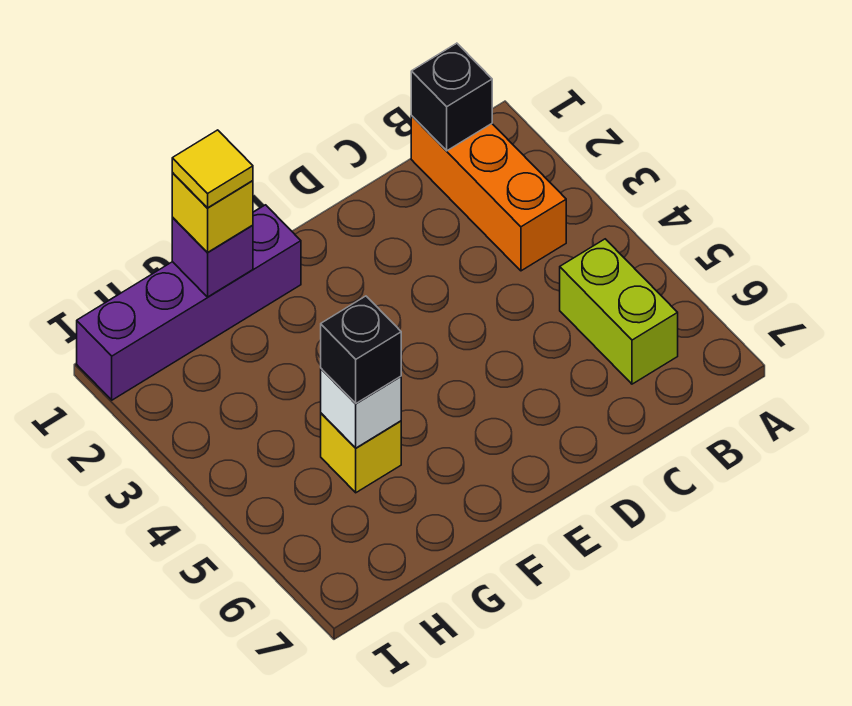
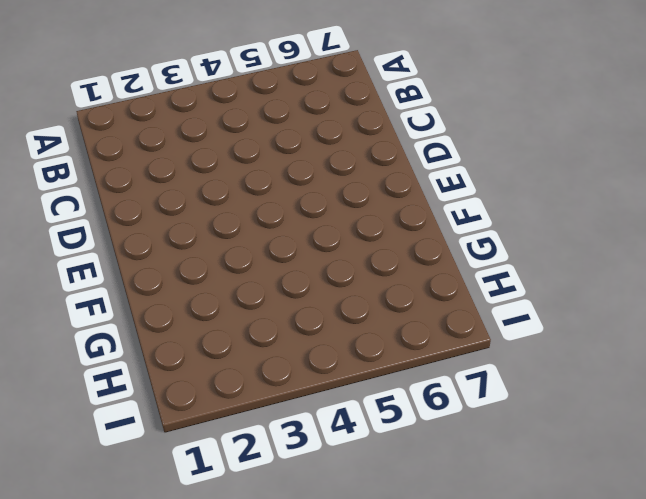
none -> orange brick B1:B3 level 1
none -> lime brick B5:B6 level 1

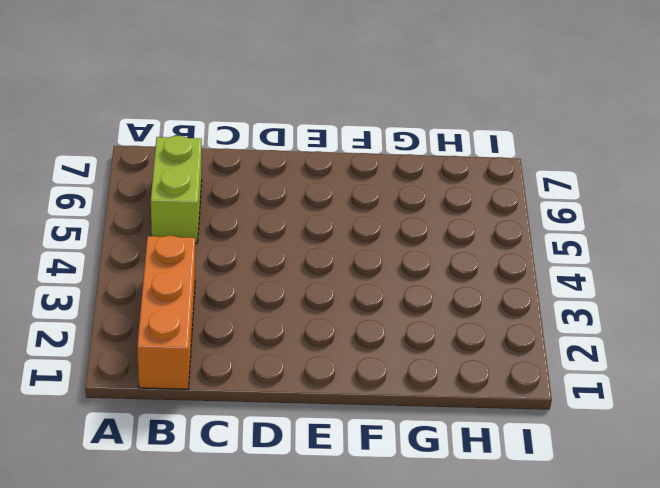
none -> purple brick F1:I1 level 1
none -> yellow brick G5 level 1

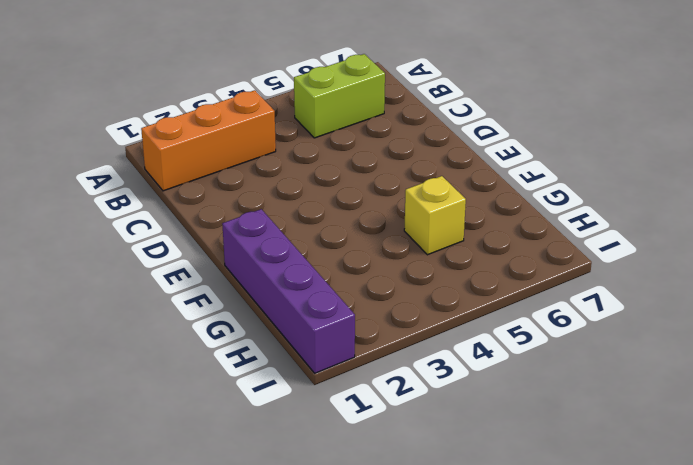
none -> black brick B1 level 2
none -> purple brick G1 level 2

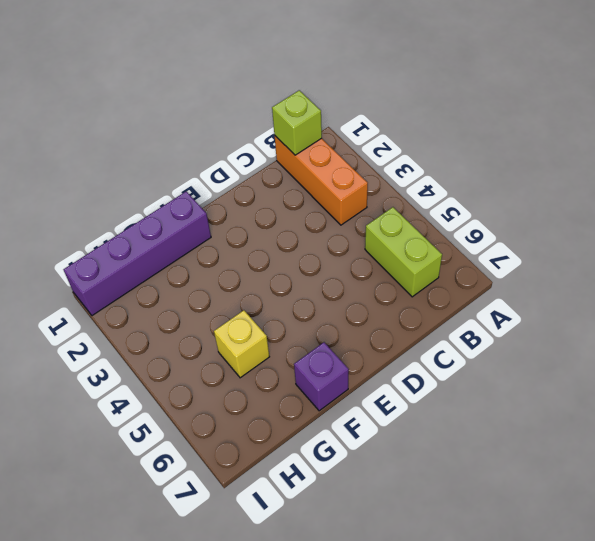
lime brick B1 level 2 -> black brick B1 level 2
purple brick F7 level 1 -> purple brick G1 level 2
none -> white brick G5 level 2
none -> yellow brick G1 level 3

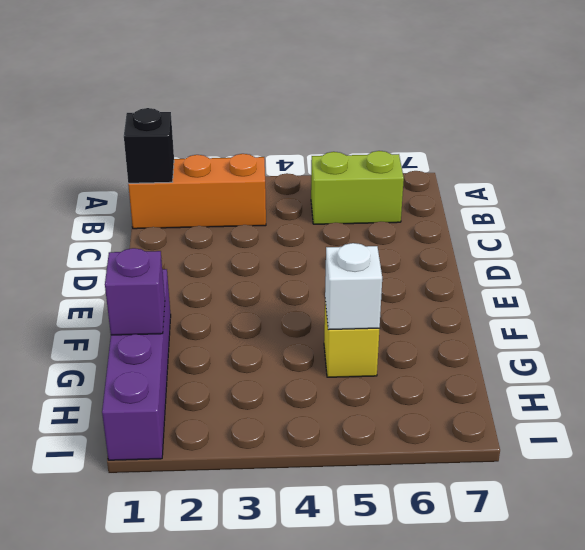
none -> yellow brick G1 level 3
none -> black brick G5 level 3

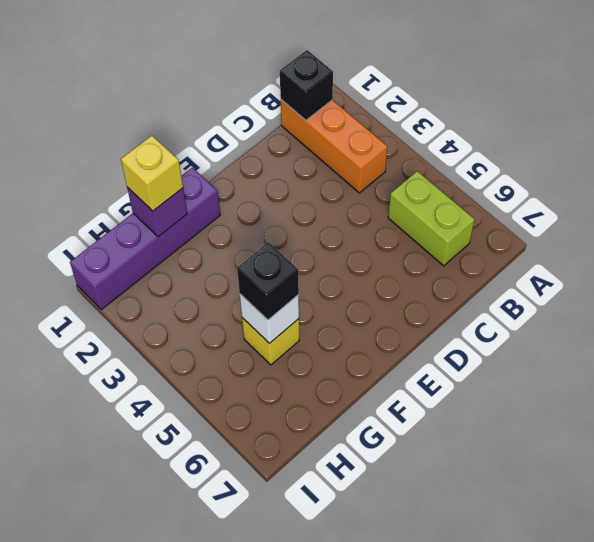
none -> yellow tile G1 level 4

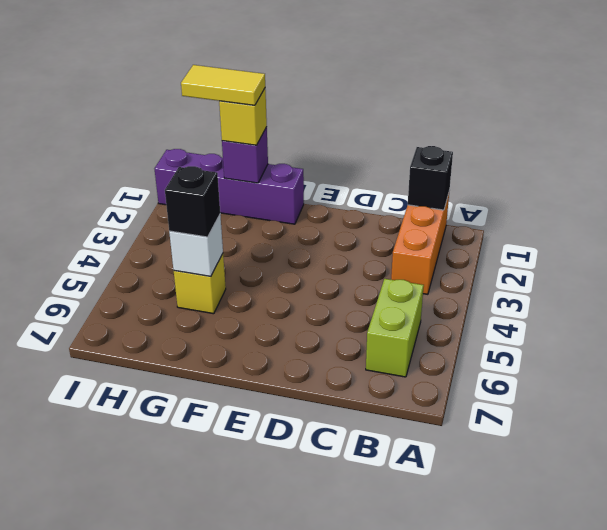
yellow tile G1:H1 level 4 -> yellow tile G1 level 4

